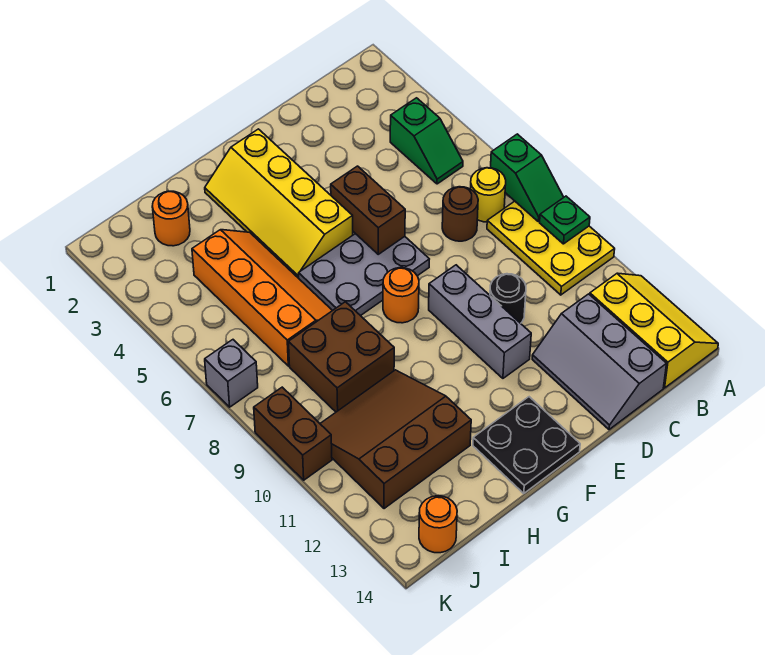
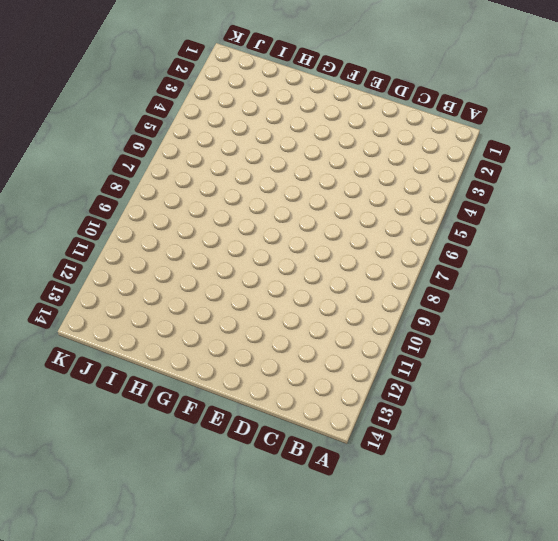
none -> yellow plate A8:B10 level 1
none -> yellow slope A12:B14 level 1 top B
none -> green slope B4:B5 level 1 top 4

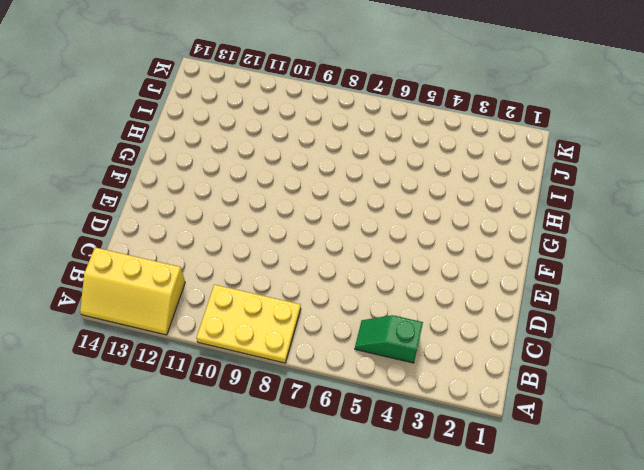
none -> yellow round brick B7 level 1
none -> brown round brick C7 level 1
none -> grey slope C12:D14 level 1 top C

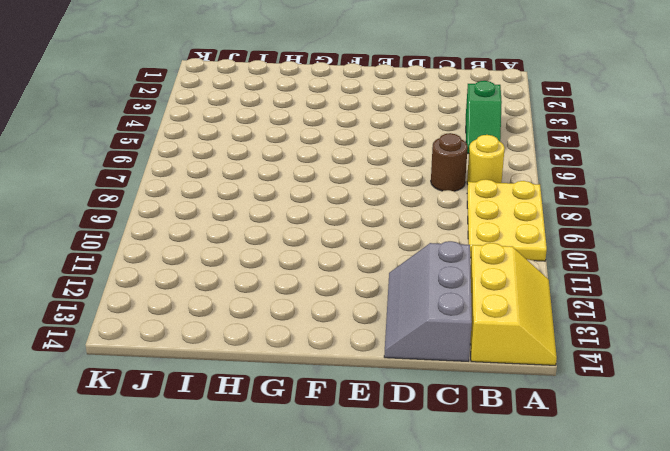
none -> black round brick D10 level 1
none -> grey plate E6:G7 level 1
none -> grey brick E9:E11 level 1

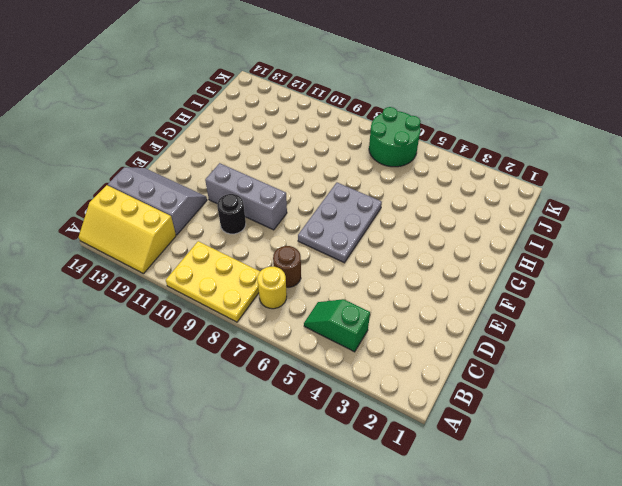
green round brick J6:K7 level 1 -> grey brick K7 level 1
none -> yellow slope F2:G5 level 1 top F
none -> orange round brick F8 level 1
none -> black plate F13:G14 level 1

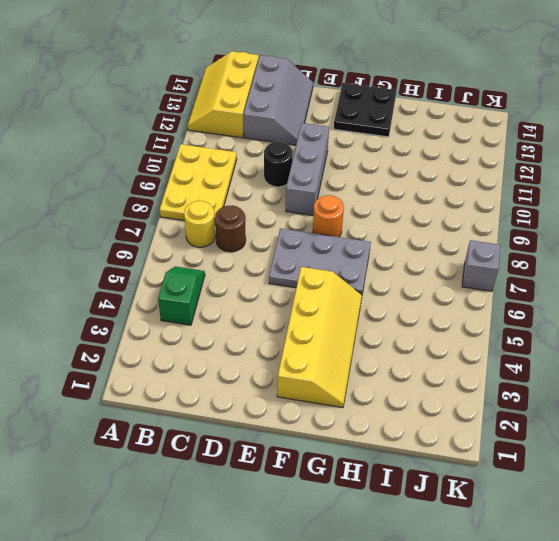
none -> orange slope H4:I7 level 1 top I
none -> brown brick H8:I9 level 1
none -> brown slope H10:J12 level 1 top 12

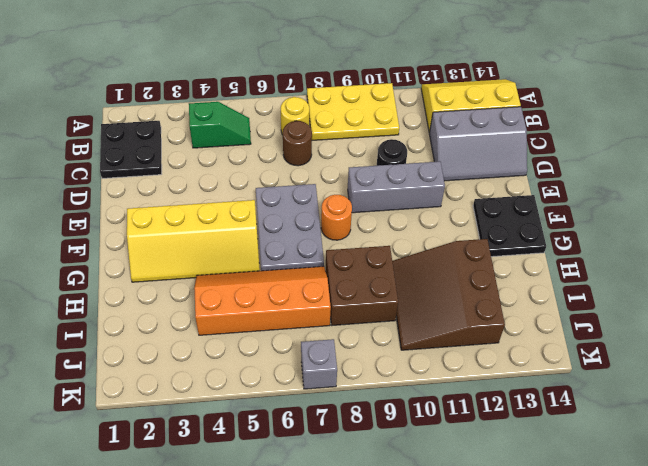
black plate B1:C2 level 1 -> none
none -> orange round brick I2 level 1
none -> orange round brick J14 level 1
none -> brown brick K9:K10 level 1

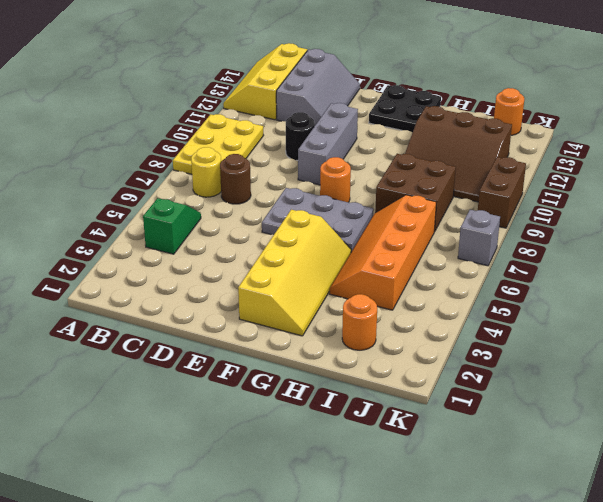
none -> green slope A7:A8 level 2 top 7
none -> green plate A9 level 2
none -> brown brick E5:E6 level 2

